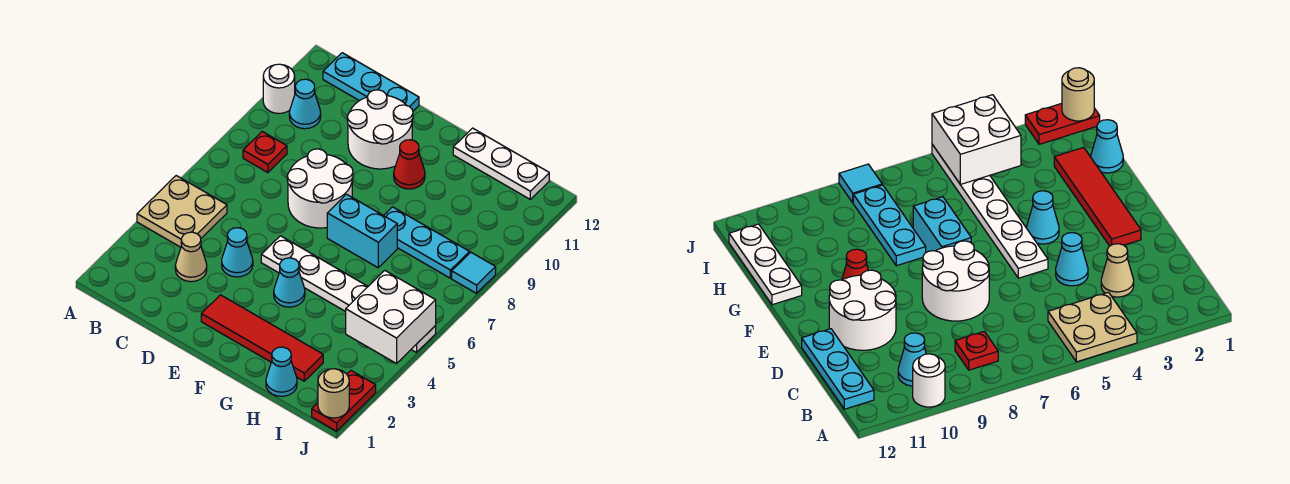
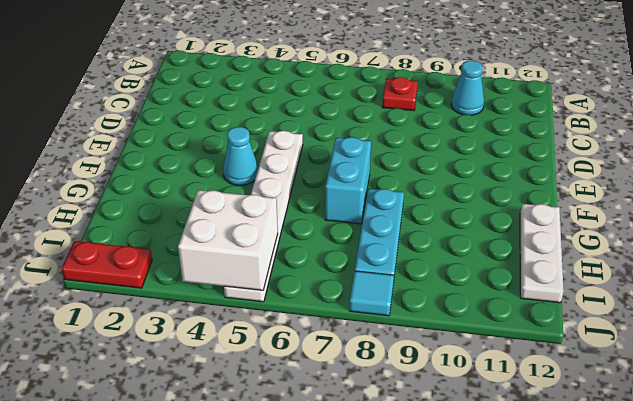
none -> tan plate A4:B5 level 1
none -> white round brick A10 level 1
none -> cyan plate B12:D12 level 1

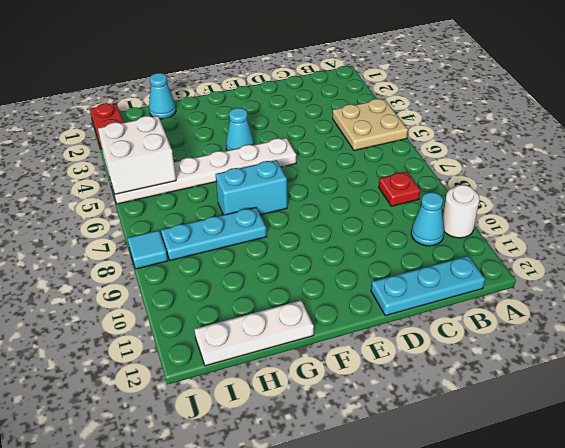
none -> tan cone C3 level 1
none -> cyan cone D4 level 1
none -> white round brick D7:E8 level 1

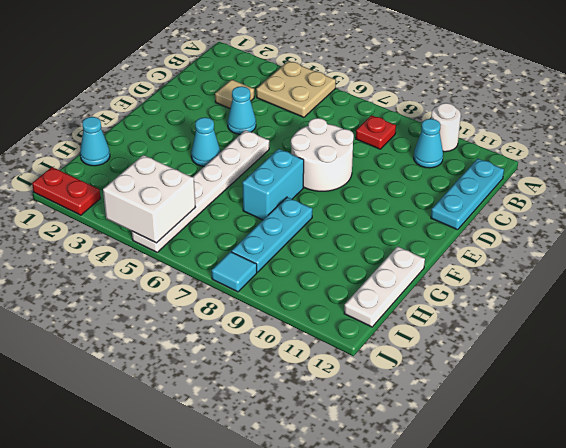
tan tile C3 level 1 -> tan cone C3 level 1
none -> white round brick D10:E11 level 1
none -> red tile E2:H2 level 1
none -> red cone F10 level 1

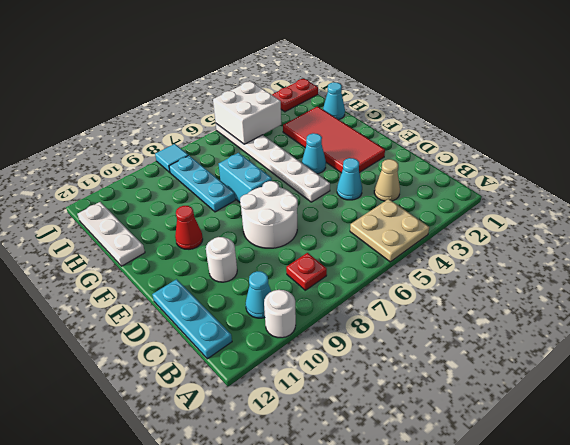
white round brick D10 level 1 -> white round brick D10:E11 level 1
red tile E2:H3 level 1 -> red tile E2:H2 level 1
none -> tan round brick J1 level 2

